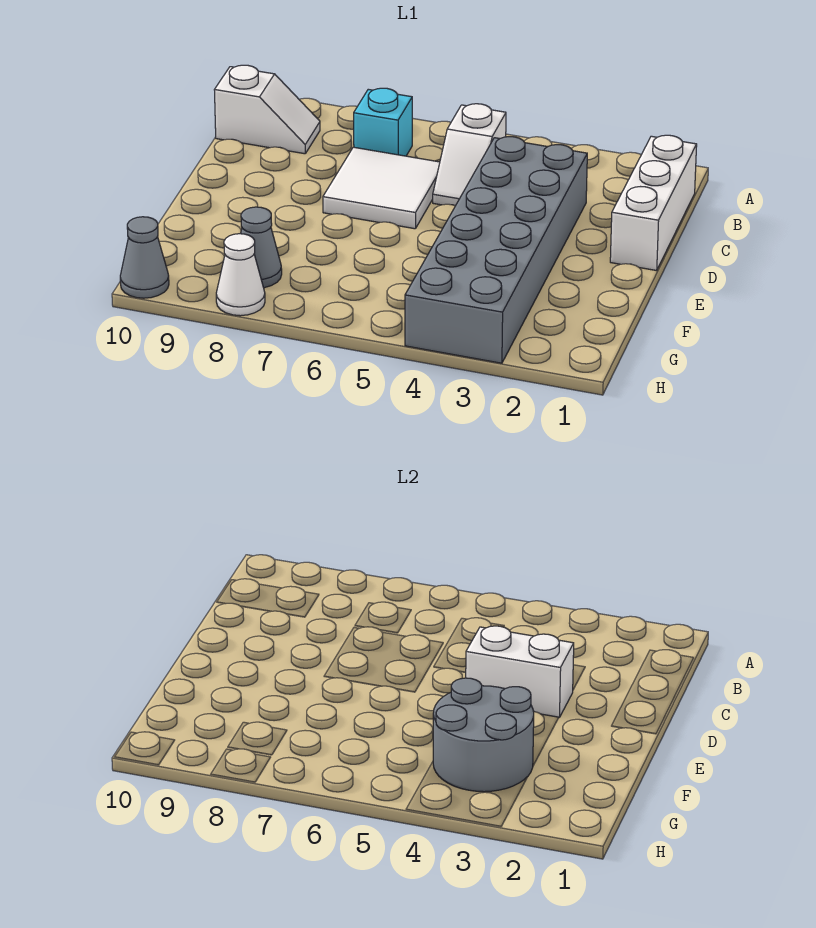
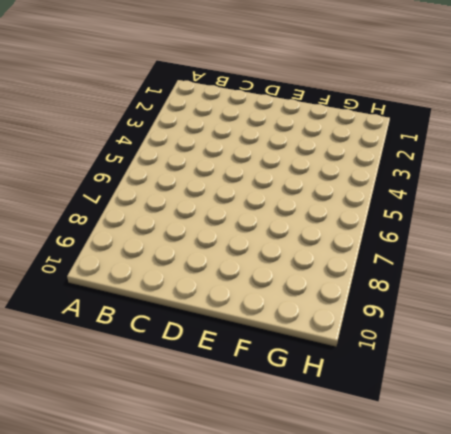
none -> white brick B1:D1 level 1
none -> white slope B5:C5 level 1 top B

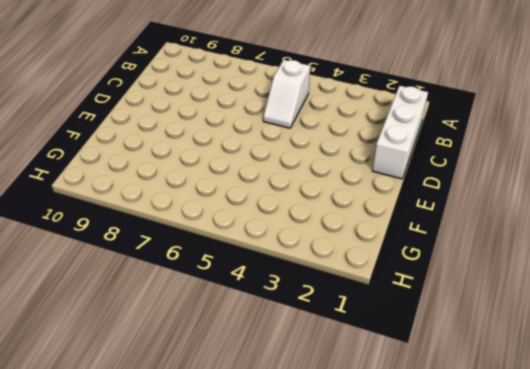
none -> cyan brick B7 level 1
none -> white slope B9:B10 level 1 top 10

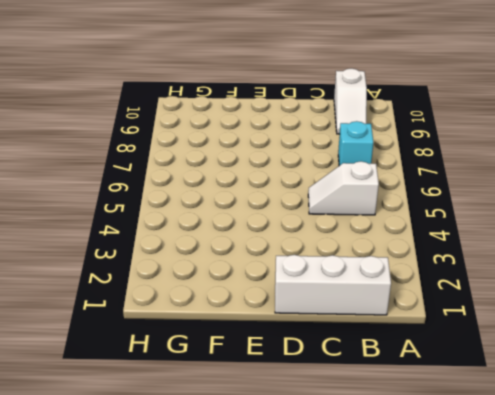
none -> grey brick C3:H4 level 1
none -> white tile C6:D7 level 1

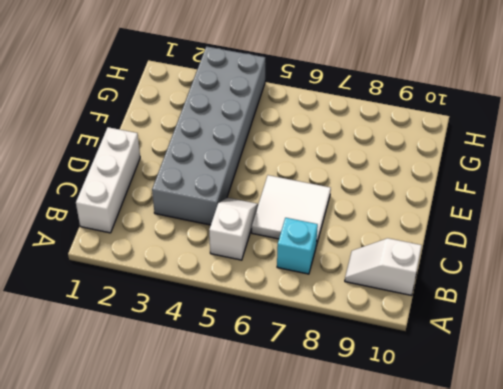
none -> grey cone G8 level 1
none -> white cone H8 level 1

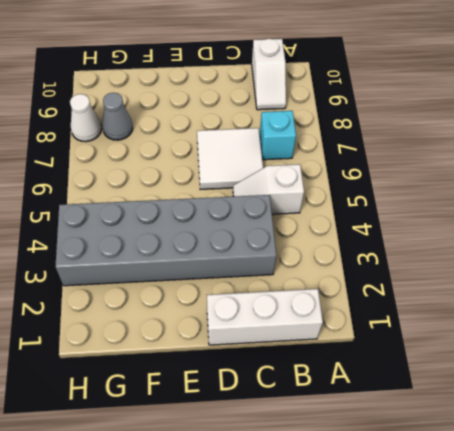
none -> grey cone H10 level 1
none -> white brick D3:D4 level 2

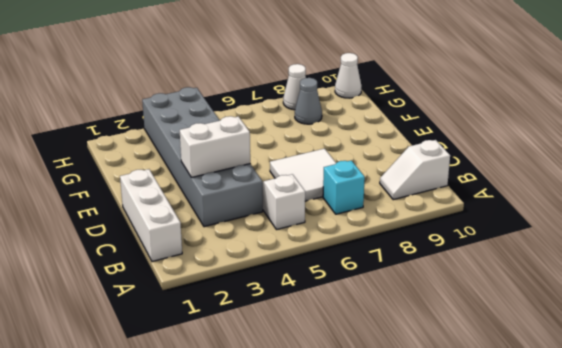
white cone H10 level 1 -> grey cone H10 level 1
none -> grey round brick F3:G4 level 2

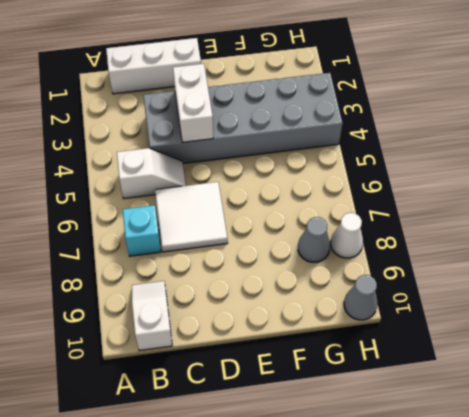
none -> grey round brick F3:G4 level 2

